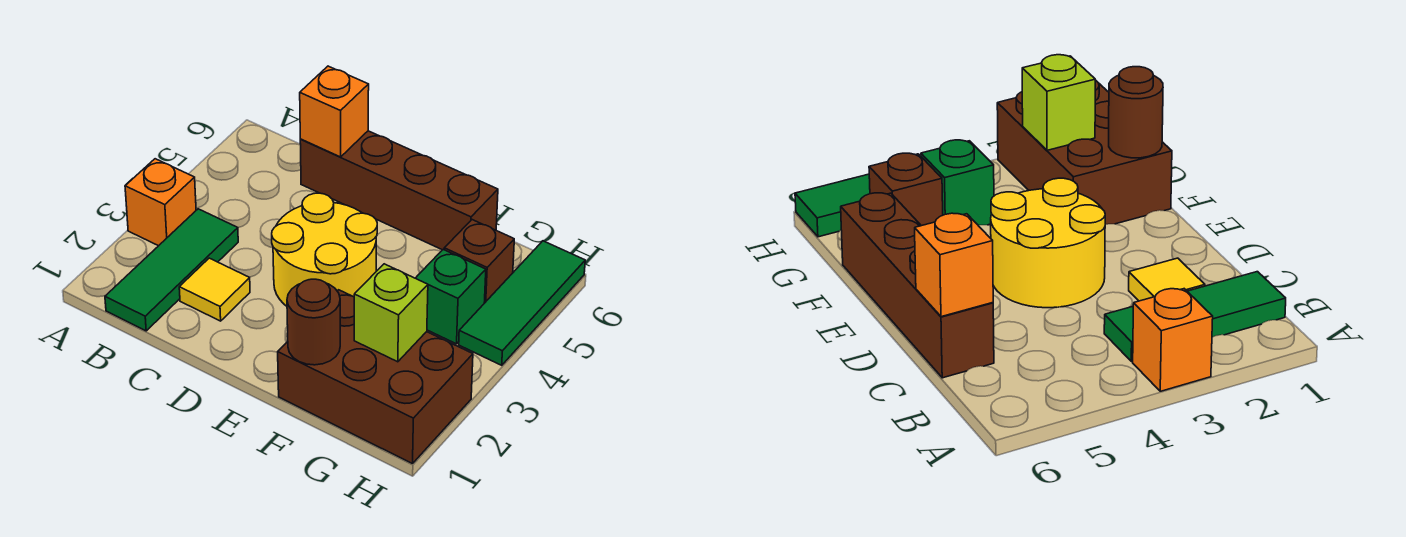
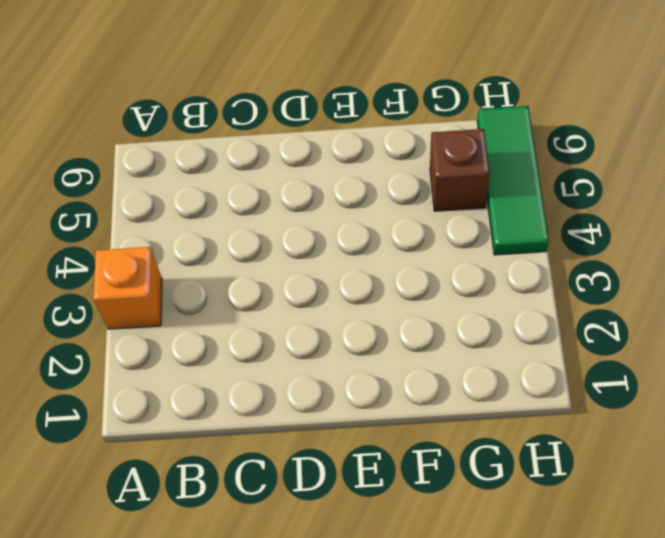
none -> green tile B1:B3 level 1
none -> yellow tile C2 level 1
none -> brown brick C6:F6 level 1

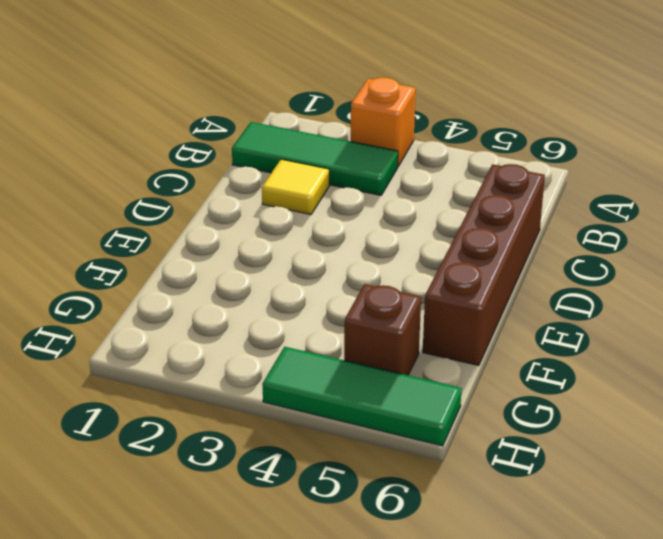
none -> yellow round brick D3:E4 level 1
none -> brown brick F1:H2 level 1
none -> green brick G4 level 1

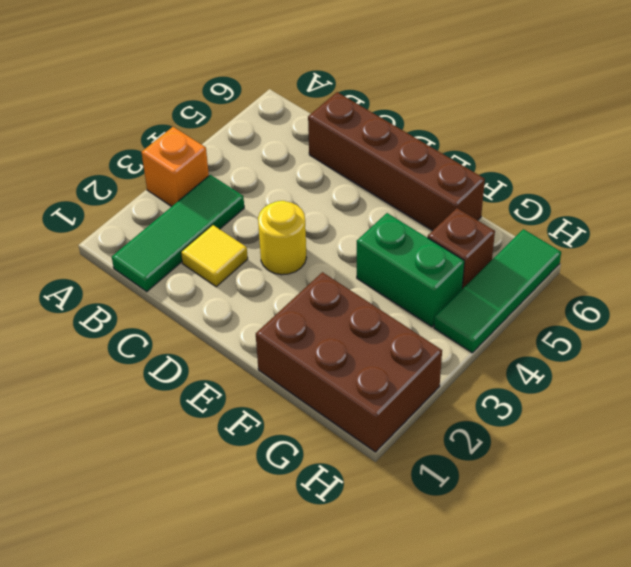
yellow round brick D3 level 1 -> yellow round brick D3:E4 level 1
green brick F4:G4 level 1 -> green brick G4 level 1
none -> orange brick C6 level 2
none -> brown round brick F1 level 2
none -> lime brick G2 level 2

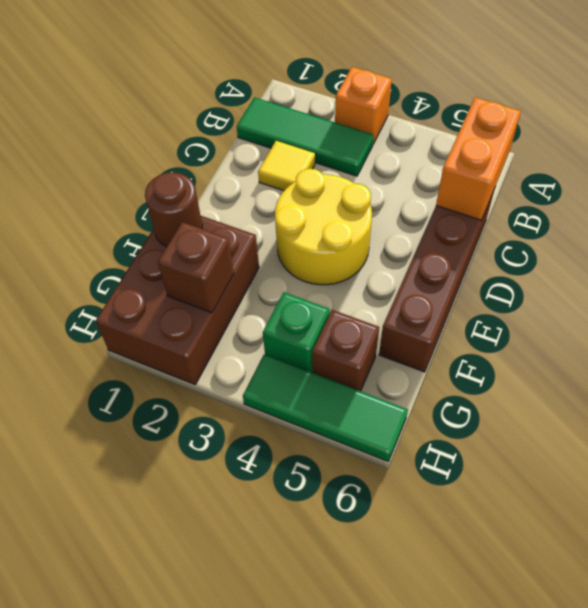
orange brick B6:C6 level 2 -> orange brick C6 level 2
brown brick G2 level 2 -> lime brick G2 level 2

